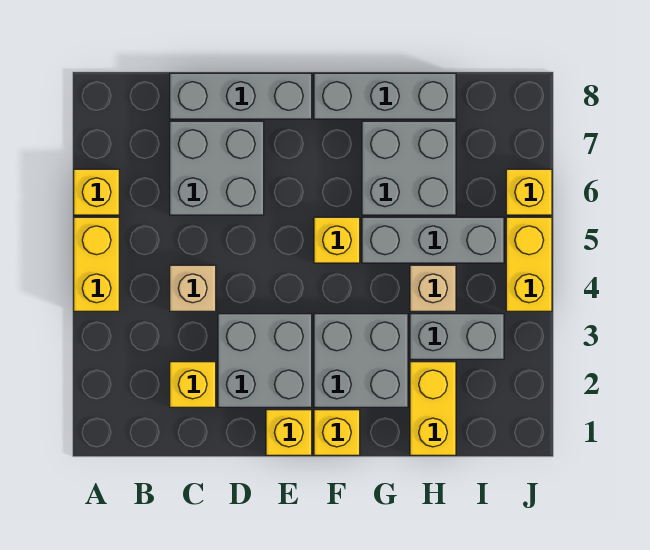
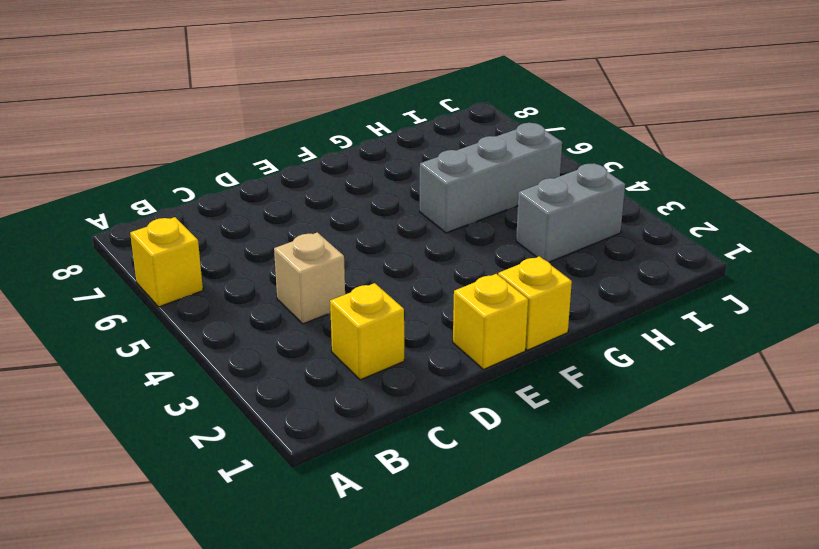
none -> yellow brick A4:A5 level 1
none -> grey brick C6:D7 level 1
none -> grey brick C8:E8 level 1

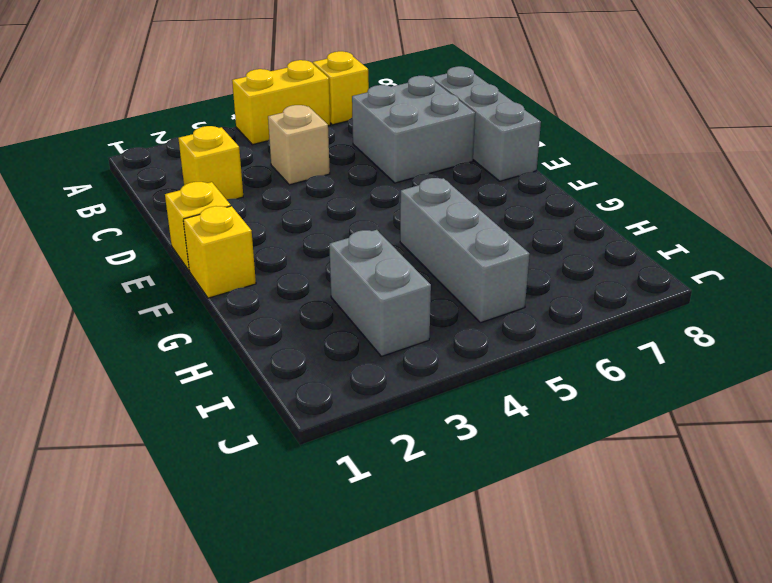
none -> grey brick D2:E3 level 1
none -> grey brick F2:G3 level 1
none -> yellow brick F5 level 1

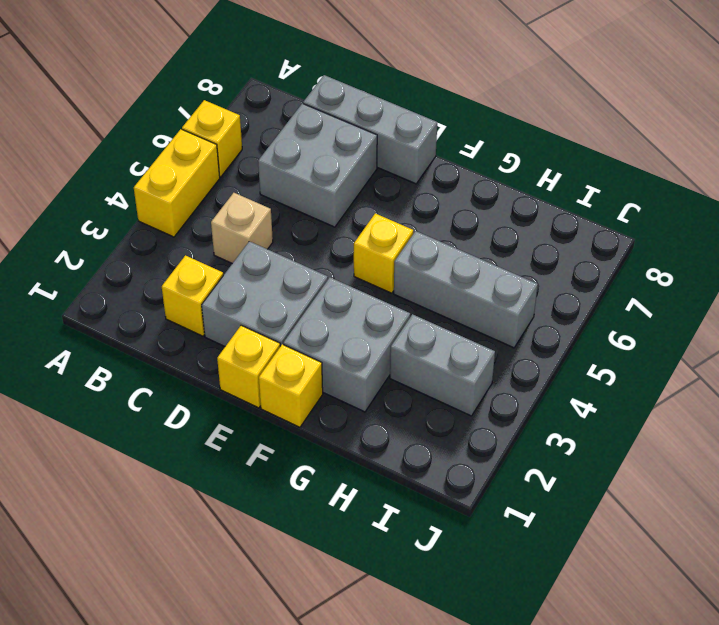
none -> grey brick F8:H8 level 1
none -> grey brick G6:H7 level 1
none -> yellow brick H1:H2 level 1

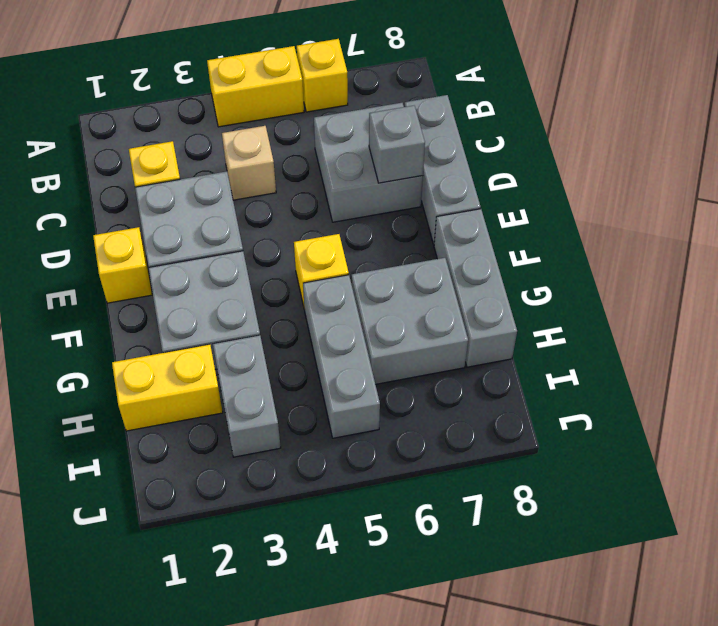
grey brick D7 level 2 -> none
none -> yellow brick F1 level 1
none -> tan brick H4 level 1
none -> yellow brick J4:J5 level 1

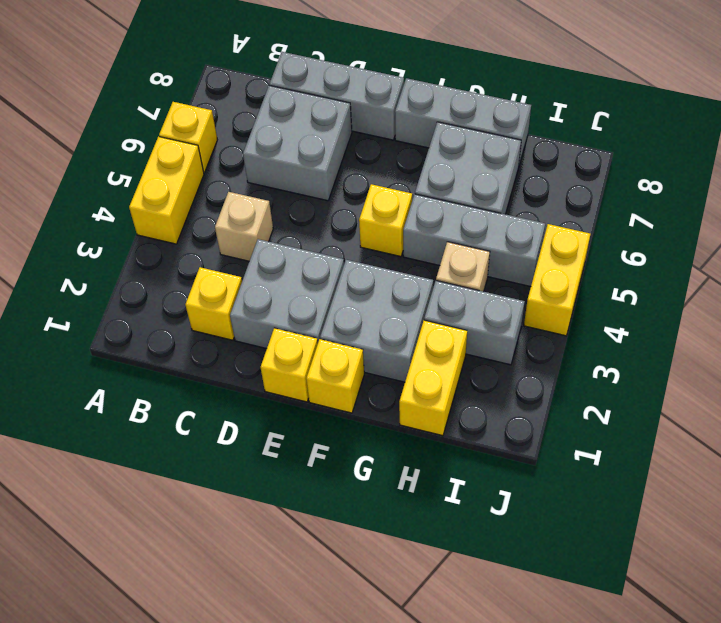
none -> yellow brick J6 level 1

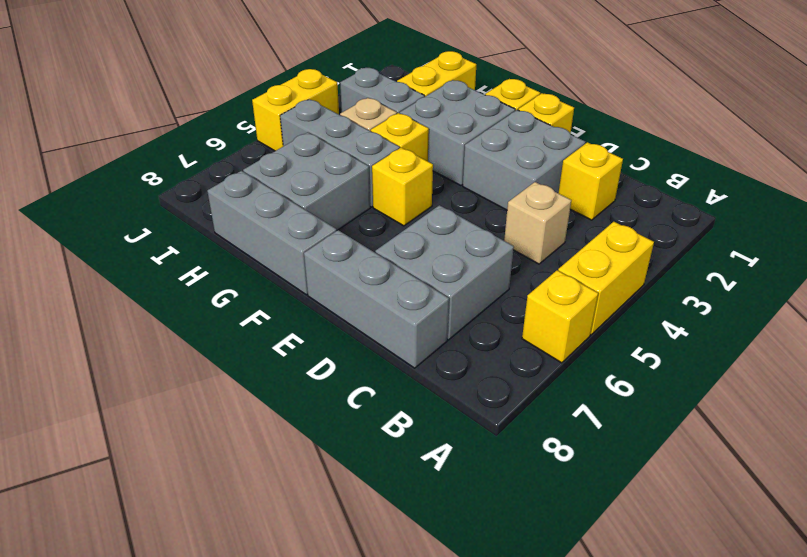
yellow brick G4 level 1 -> yellow brick J6 level 1

